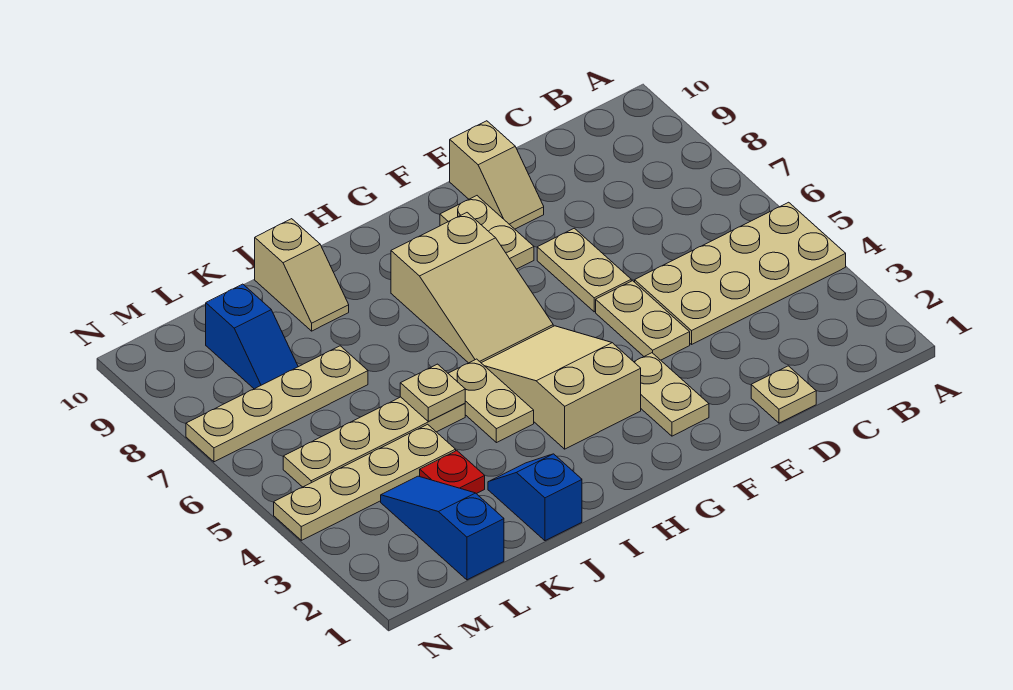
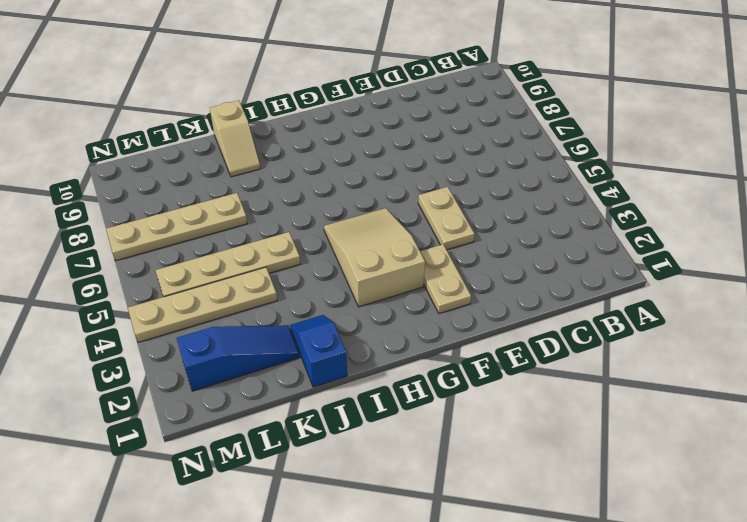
blue slope K2:M2 level 1 top M -> blue slope L1:L3 level 1 top 1
none -> tan plate A4:D5 level 1
none -> tan plate D1 level 1
none -> tan plate E6:E7 level 1

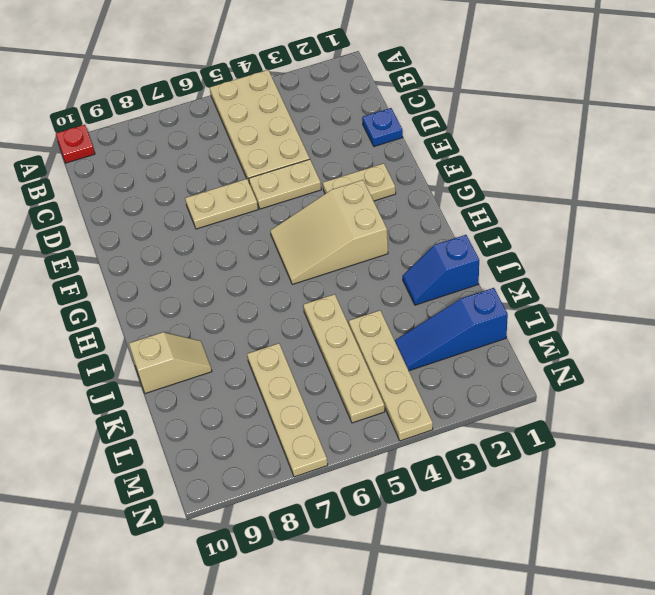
red plate A10 level 1 -> red plate K3 level 1
blue plate D1 level 1 -> tan plate D1 level 1
none -> tan slope E9:E10 level 1 top 10
none -> tan plate F8:F9 level 1
none -> tan slope G6:H8 level 1 top 8

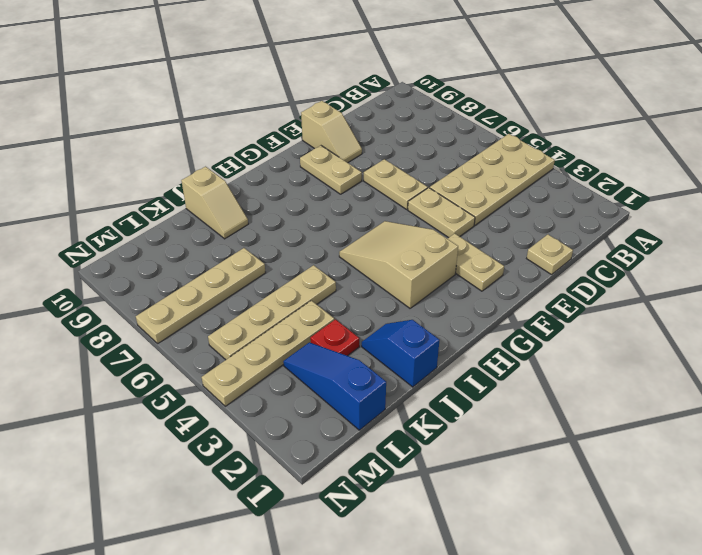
none -> tan slope G6:H8 level 1 top 8
none -> tan plate I4:I5 level 1
none -> blue slope L8:L9 level 1 top 9

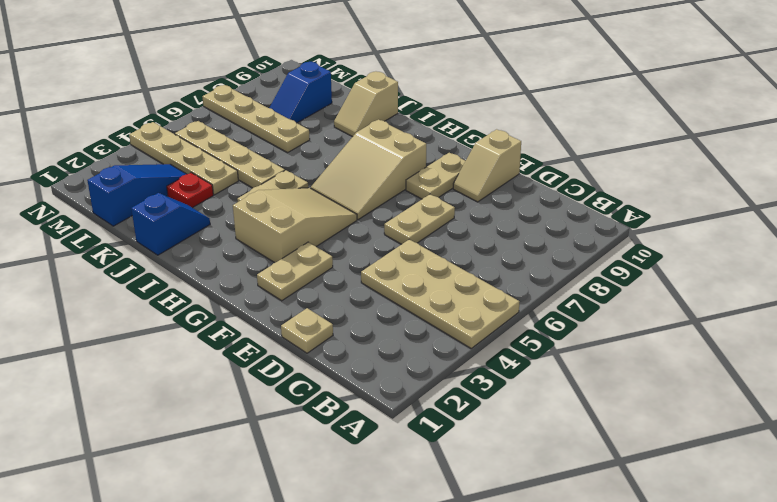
none -> tan plate E4:E5 level 1
none -> tan plate J5 level 2

